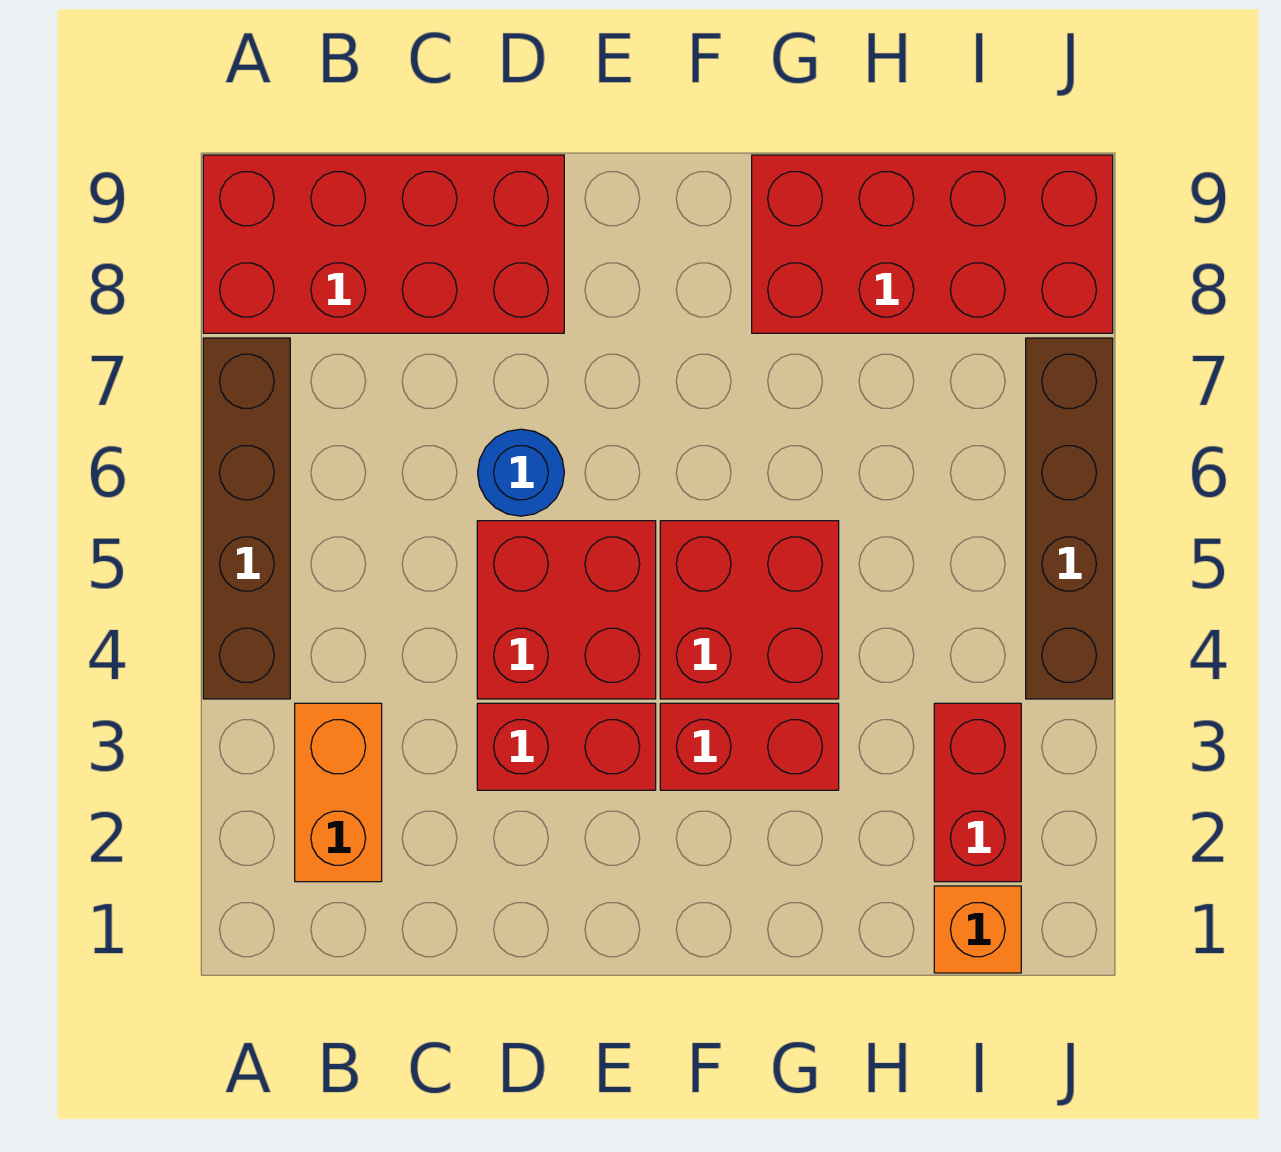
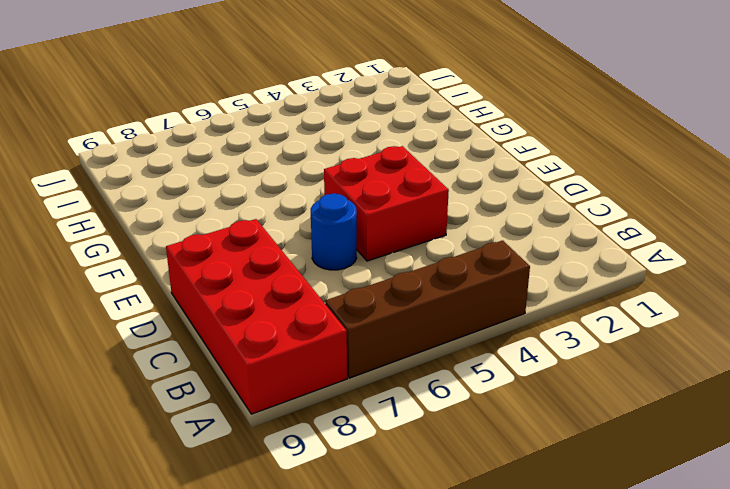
none -> orange brick B2:B3 level 1
none -> red brick D3:E3 level 1
none -> red brick F3:G3 level 1

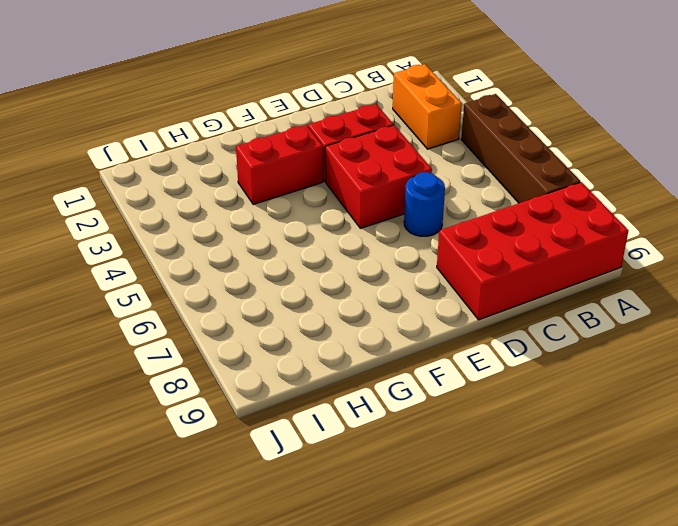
none -> red brick F4:G5 level 1
none -> red brick G8:J9 level 1
none -> orange brick I1 level 1

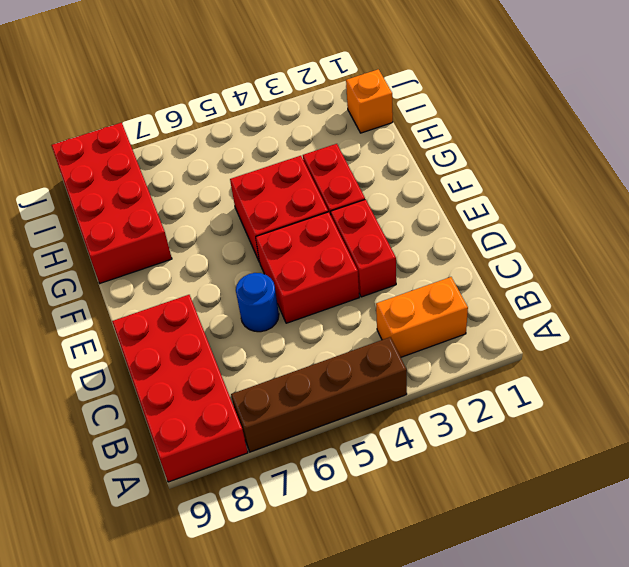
none -> red brick I2:I3 level 1
none -> brown brick J4:J7 level 1

